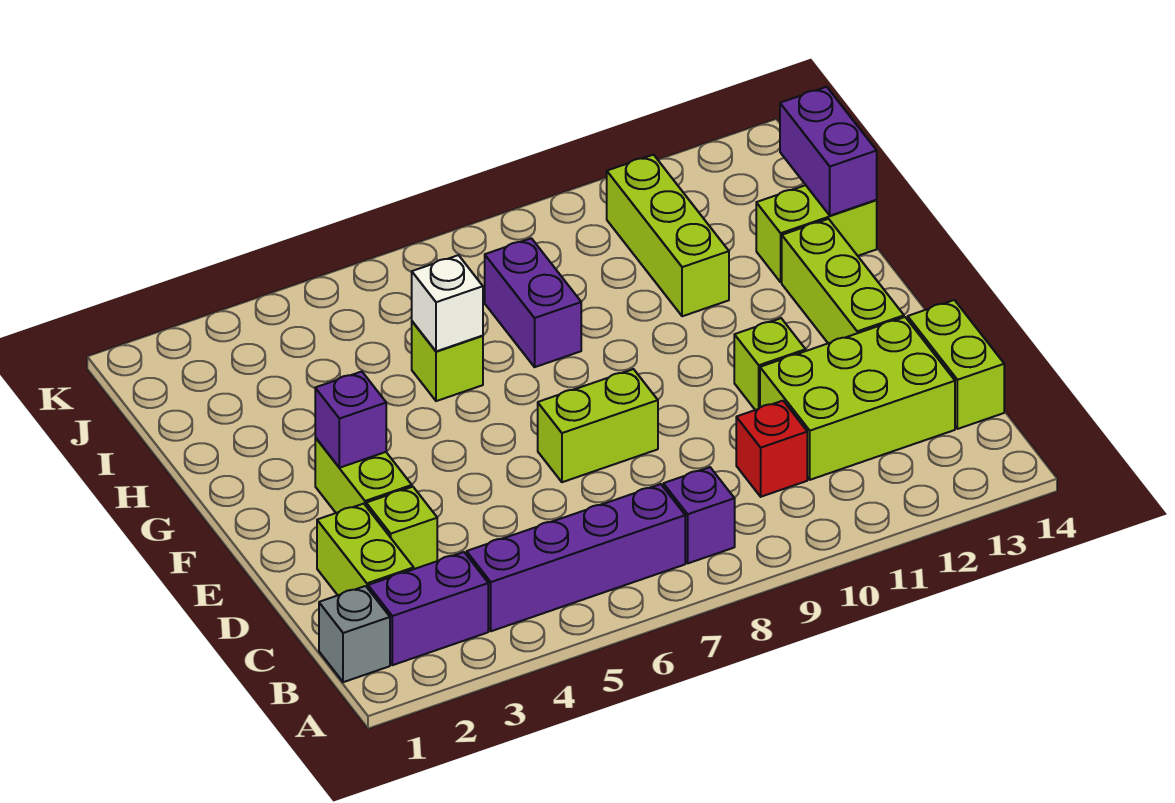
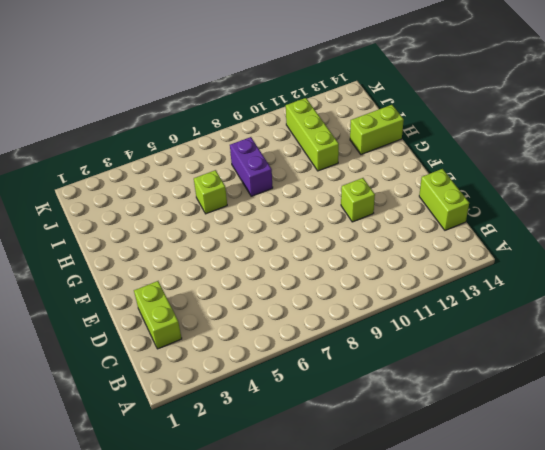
none -> grey brick B1 level 1
none -> purple brick B2:B3 level 1
none -> purple brick B4:B7 level 1

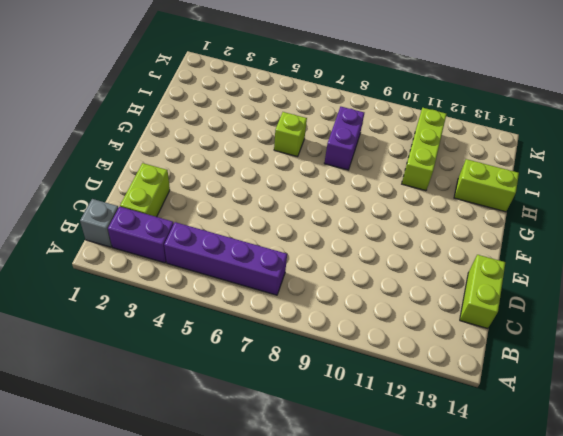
none -> purple brick B8 level 1
none -> red brick C10 level 1
none -> lime brick C11:D13 level 1

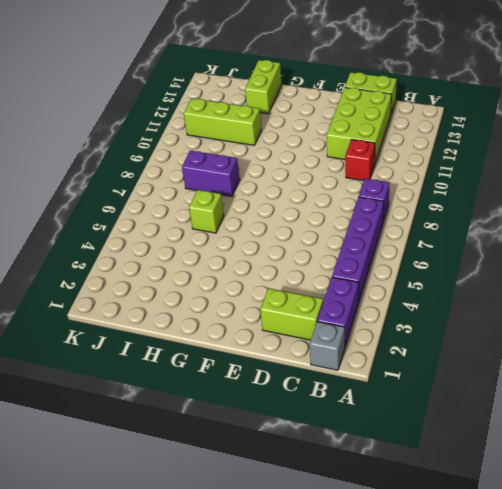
none -> lime brick D3 level 1
none -> lime brick E3:F3 level 1
none -> lime brick E7:E8 level 1

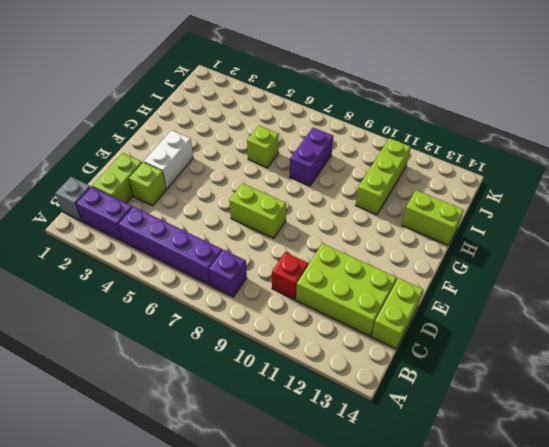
white brick E3:F3 level 1 -> lime brick E3:F3 level 1
none -> lime brick E11 level 1
none -> lime brick E13:G13 level 1
none -> purple brick F3 level 2

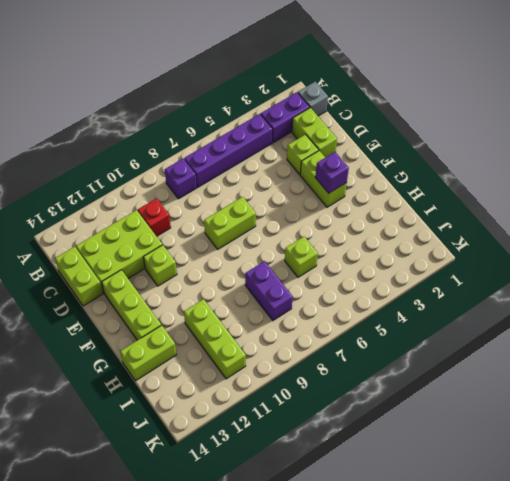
none -> white brick H6 level 2
none -> purple brick H14:I14 level 2

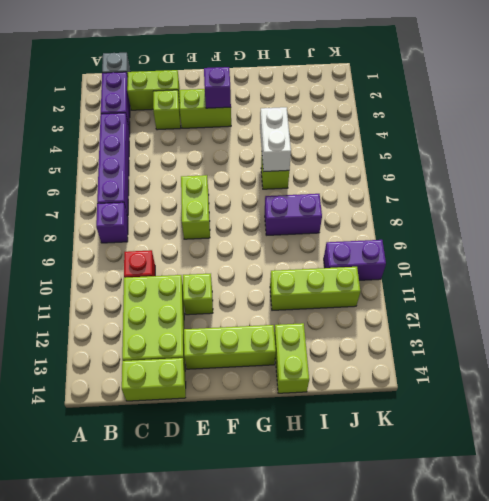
white brick H5:H6 level 2 -> white brick H6 level 2
purple brick J10:K10 level 1 -> purple brick H14:I14 level 2

